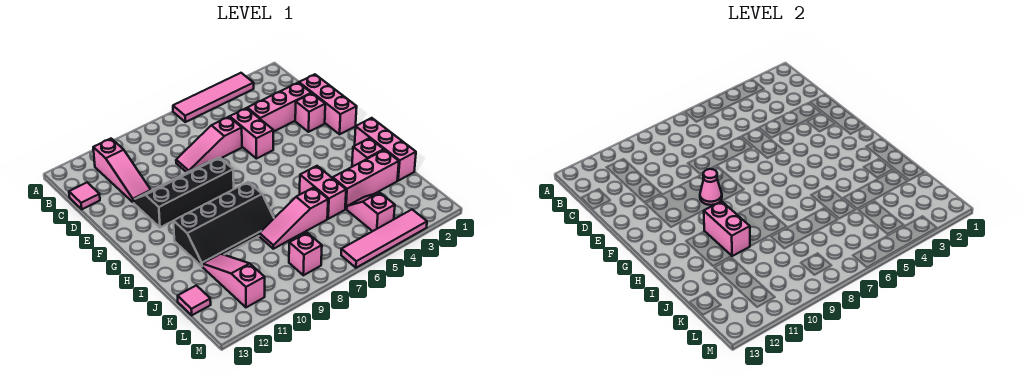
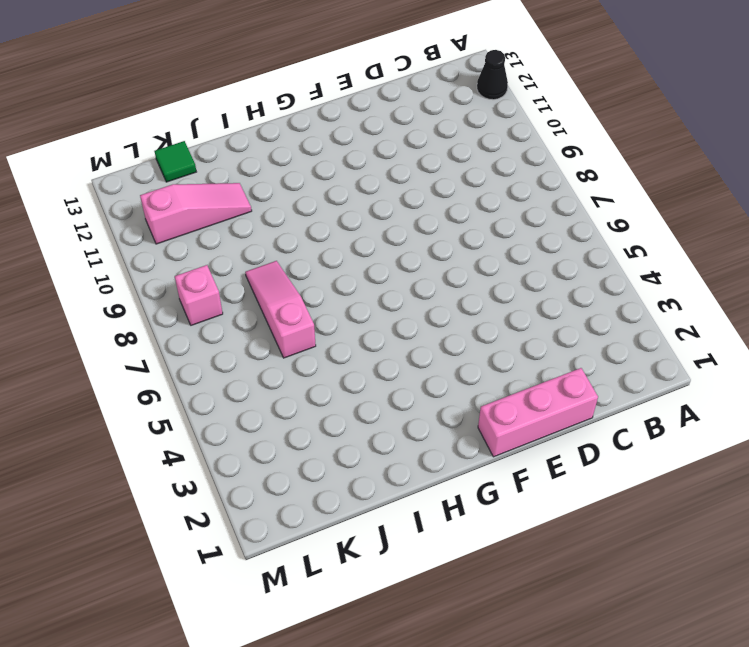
black cone A12 level 1 -> none
green tile K13 level 1 -> pink tile K13 level 1
none -> pink tile A3:A6 level 1
none -> pink slope B11:D11 level 1 top B
none -> pink tile C13 level 1

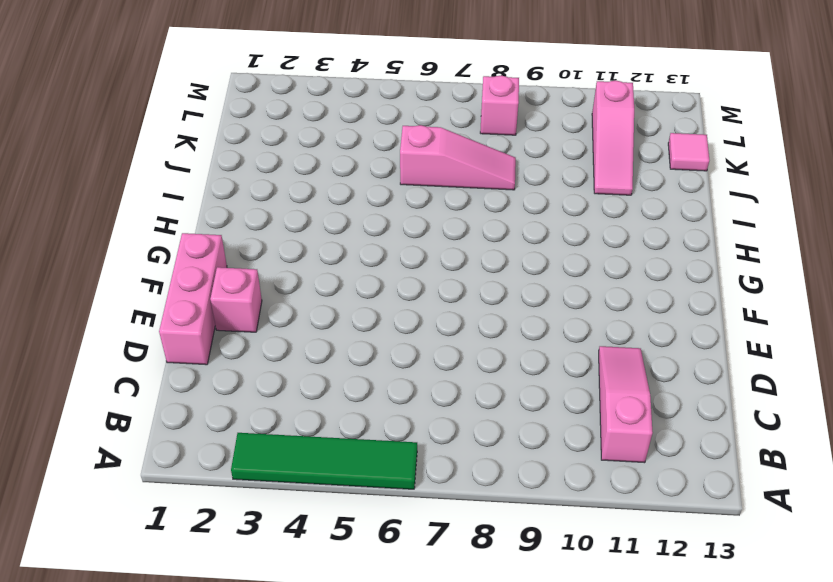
green tile A3:A6 level 1 -> pink tile A3:A6 level 1
none -> pink tile C13 level 1
none -> pink brick D2:D4 level 1
none -> pink brick D5:E5 level 1

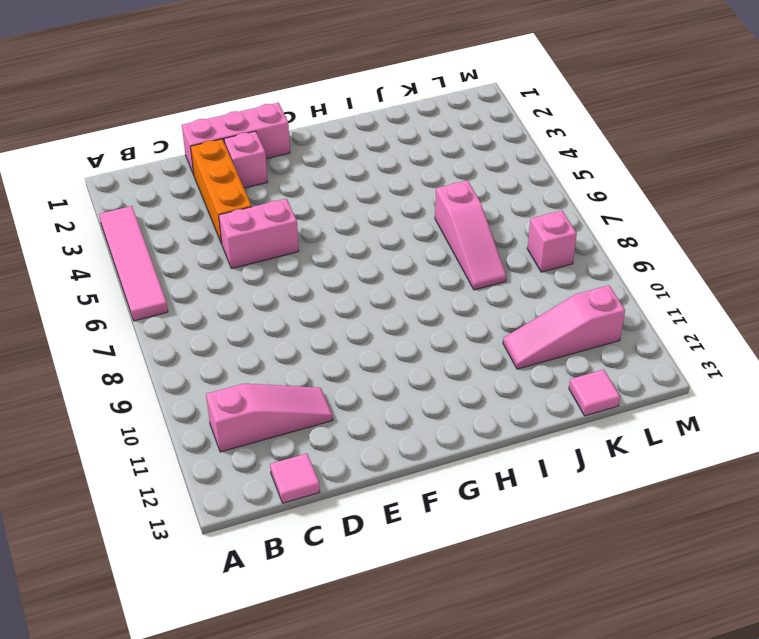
orange brick D2:D4 level 1 -> pink brick D2:D4 level 1
none -> pink slope D6:D8 level 1 top 6
none -> black slope E8:F11 level 1 top F
none -> pink brick H1:J1 level 1

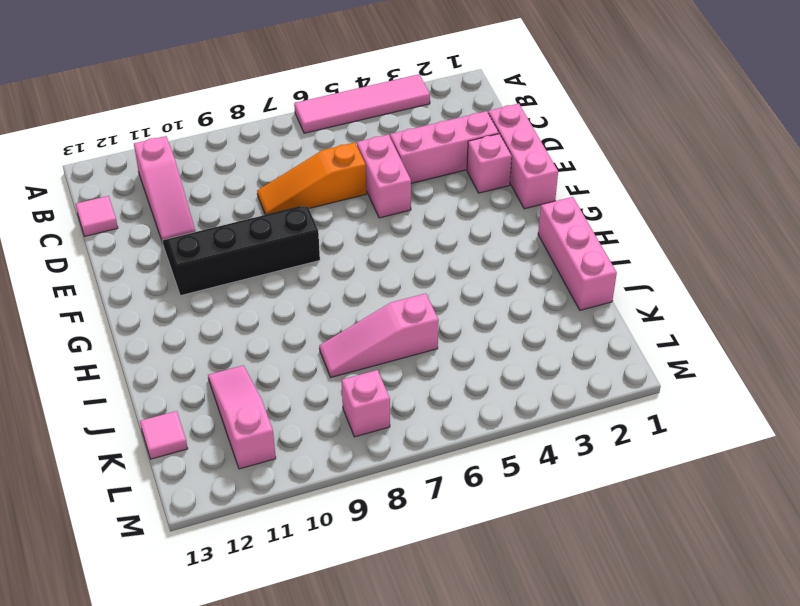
orange slope D6:D8 level 1 top 6 -> pink slope D6:D8 level 1 top 6
none -> black slope H8:I11 level 1 top H
none -> pink brick I2 level 1
none -> pink brick I5:J5 level 1

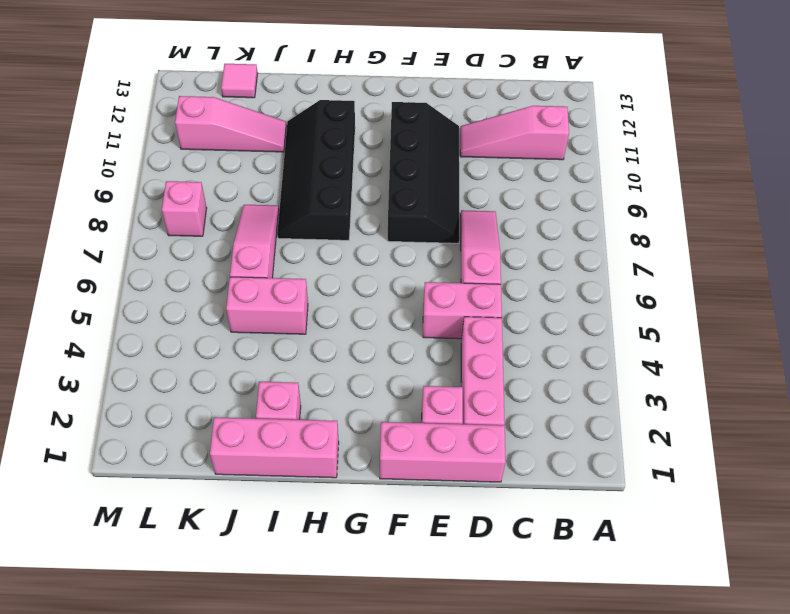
none -> pink tile A3:A6 level 1
none -> pink tile C13 level 1
none -> pink brick J2:J4 level 1

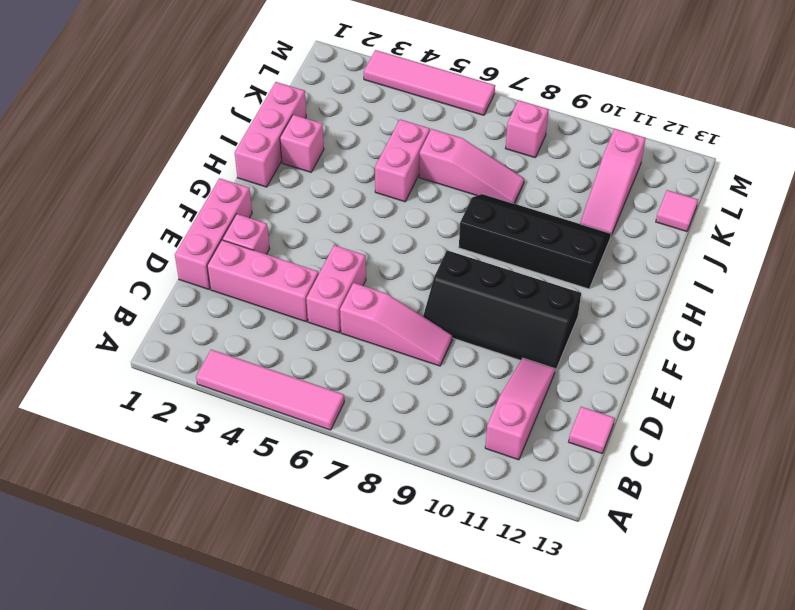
none -> pink brick J2:J4 level 1
none -> pink slope K4:L4 level 1 top L
none -> pink cone F9 level 2

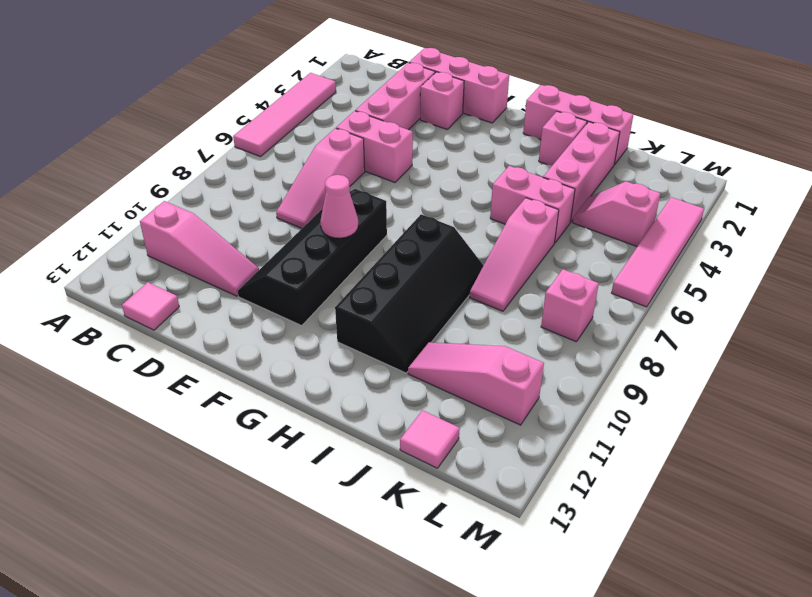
none -> pink brick H10:I10 level 2

